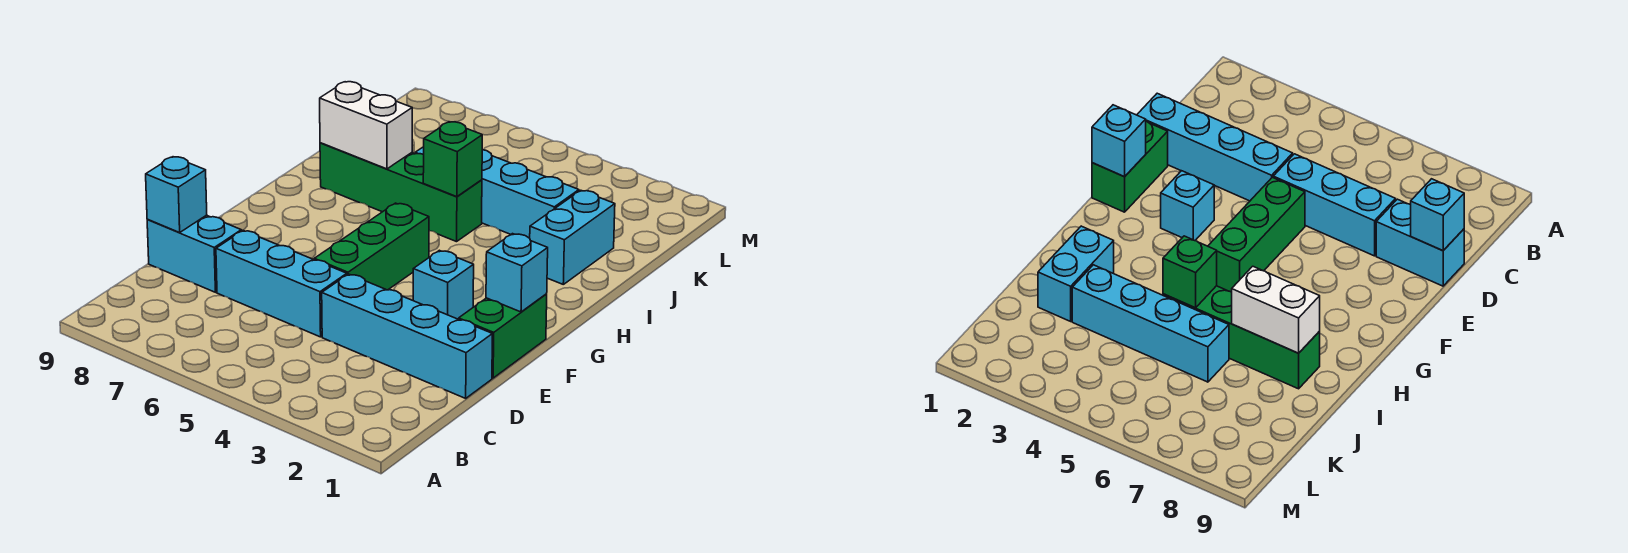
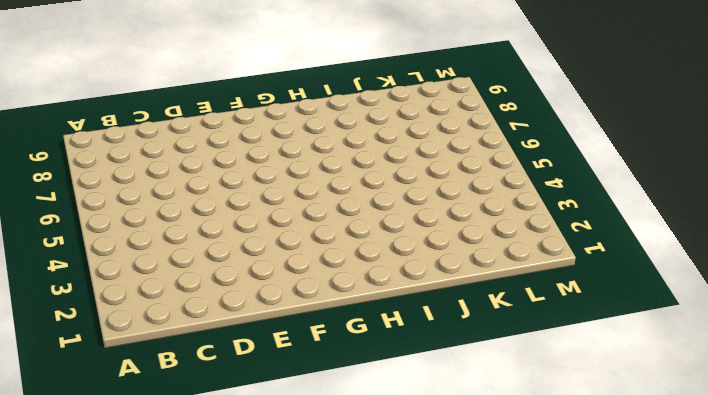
none -> cyan brick D1:D4 level 1
none -> cyan brick D5:D7 level 1
none -> cyan brick D8:D9 level 1

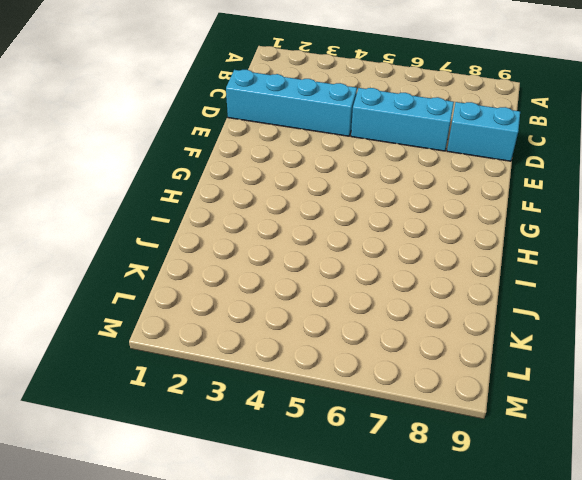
none -> green brick E1:F1 level 1
none -> green brick E5:G5 level 1
none -> cyan brick F3 level 1

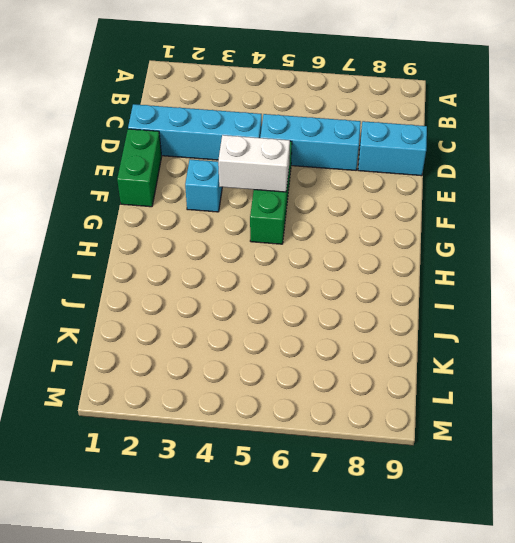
white brick F4:F5 level 2 -> white brick I7:I8 level 2
none -> cyan brick I2:J2 level 1
none -> green brick I5:I8 level 1
none -> cyan brick J3:J6 level 1

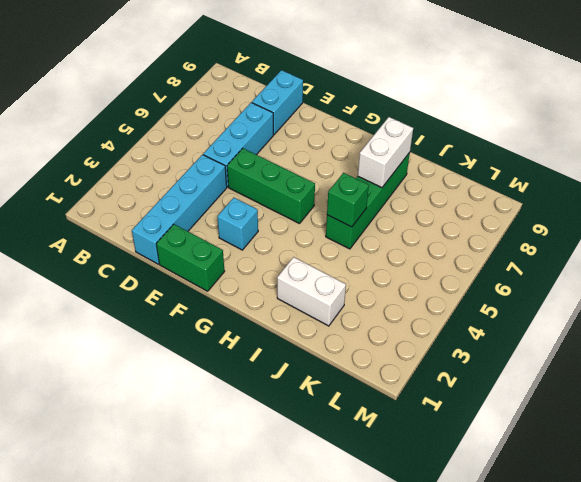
white brick I2:J2 level 1 -> cyan brick I2:J2 level 1
none -> cyan brick J3:J6 level 1
none -> cyan brick D9 level 2
none -> cyan brick F1 level 2

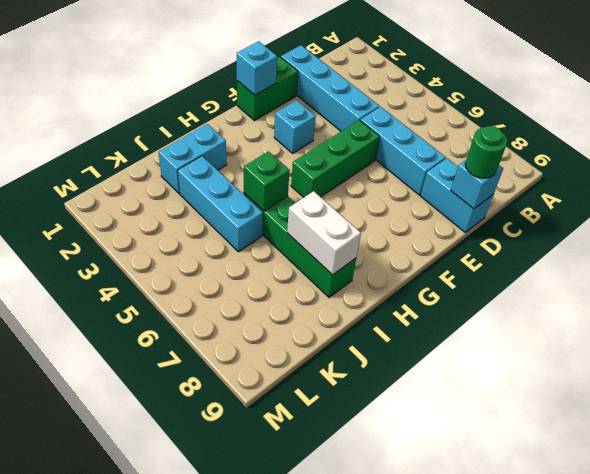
green round brick D9 level 3 -> none
cyan brick J3:J5 level 1 -> cyan brick J3:J6 level 1

